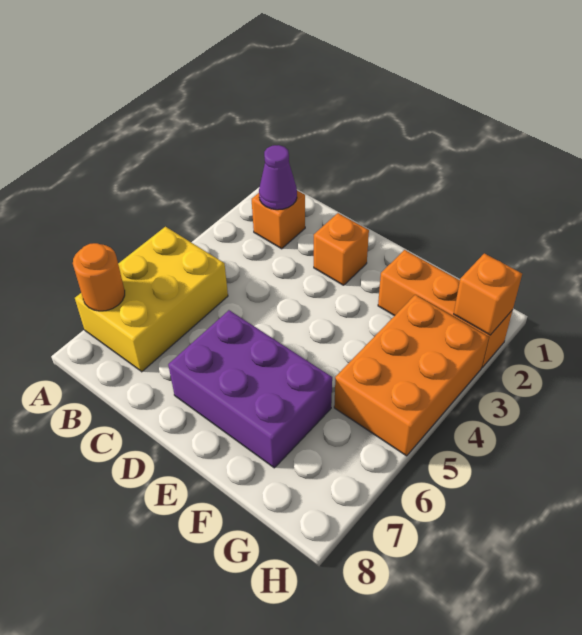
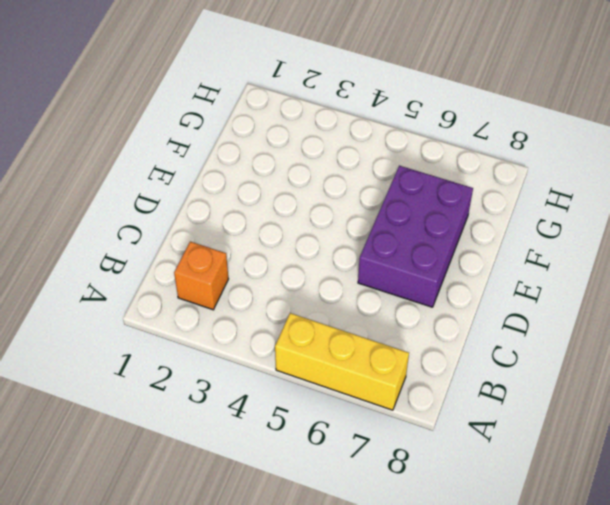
yellow brick A5:A7 level 1 -> yellow brick A5:B7 level 1
none -> orange brick D2 level 1
none -> orange brick F2:H2 level 1

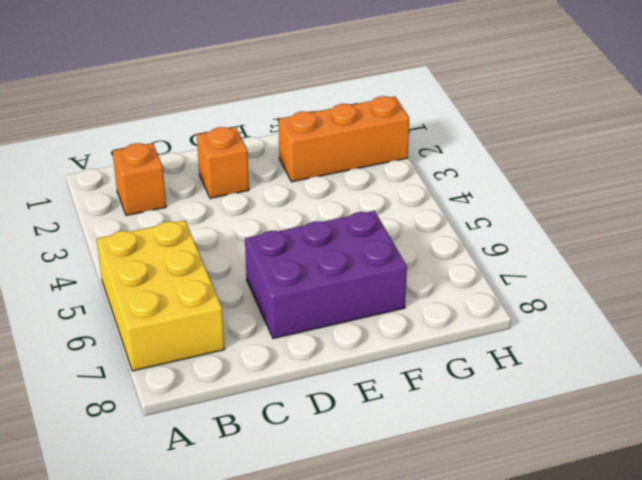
none -> orange brick G3:H5 level 1
none -> orange round brick A7 level 2

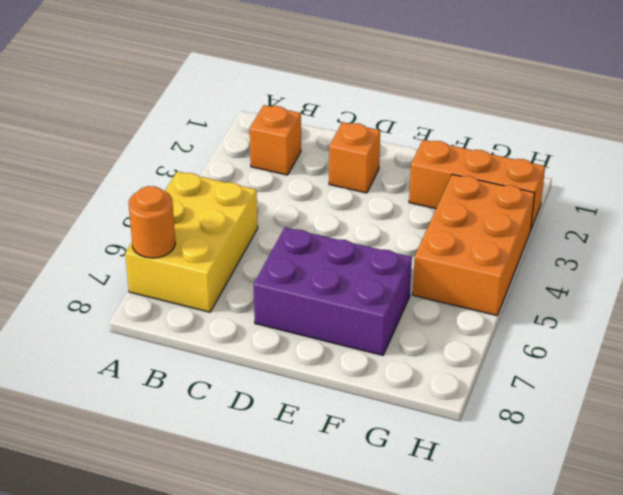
none -> purple cone B2 level 2
none -> orange brick H2 level 2

